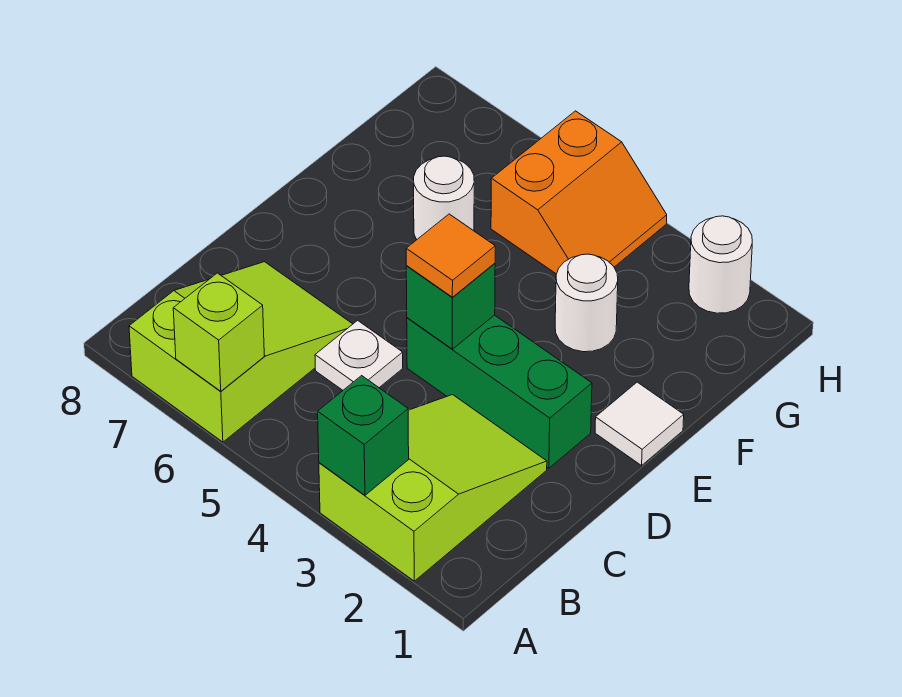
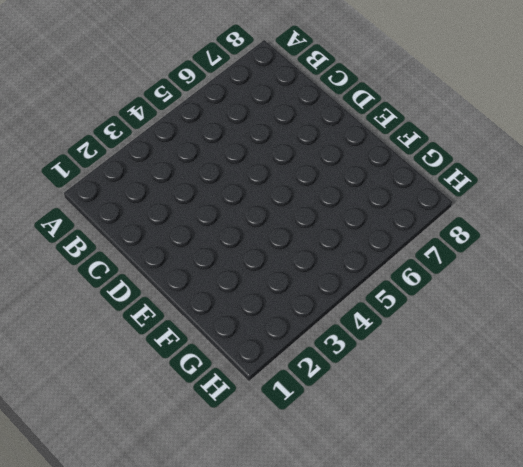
none -> lime slope A2:C3 level 1 top A
none -> lime slope A6:C7 level 1 top A
none -> white plate C5 level 1

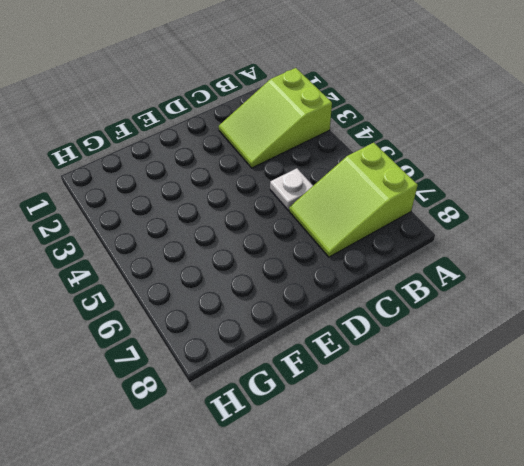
none -> green brick D2:D4 level 1
none -> white tile E1 level 1
none -> white round brick F3 level 1

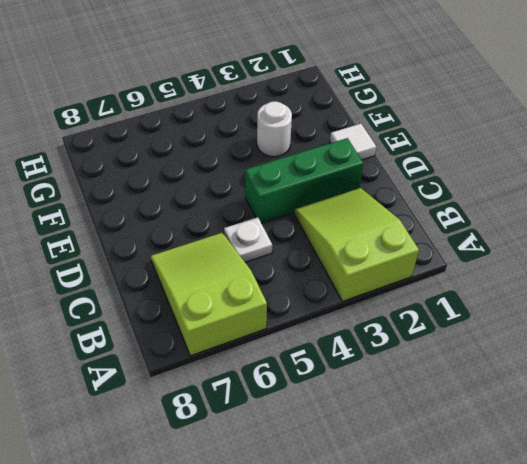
none -> white round brick F6 level 1
none -> orange slope G4:H5 level 1 top 5
none -> white round brick H2 level 1

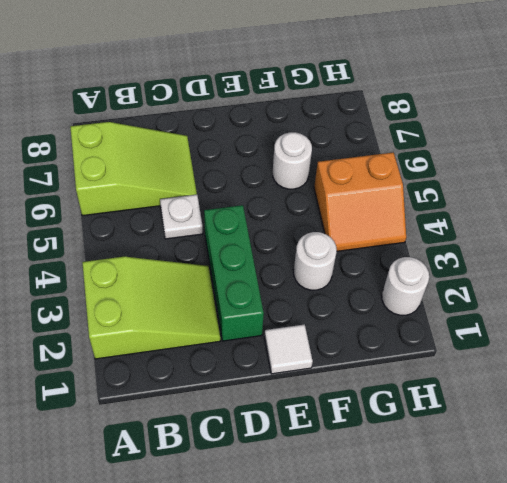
none -> green brick A3 level 2
none -> lime brick A6 level 2
none -> green brick D4 level 2

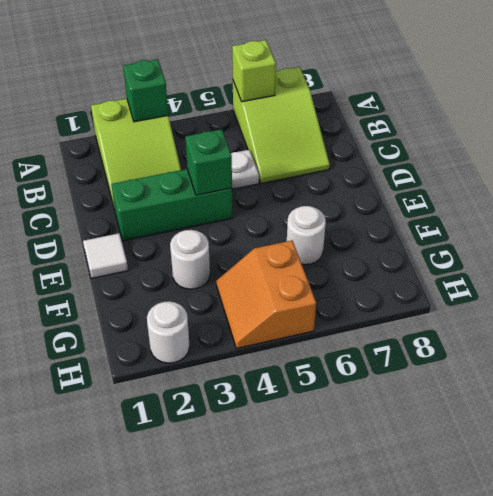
none -> orange tile D4 level 3

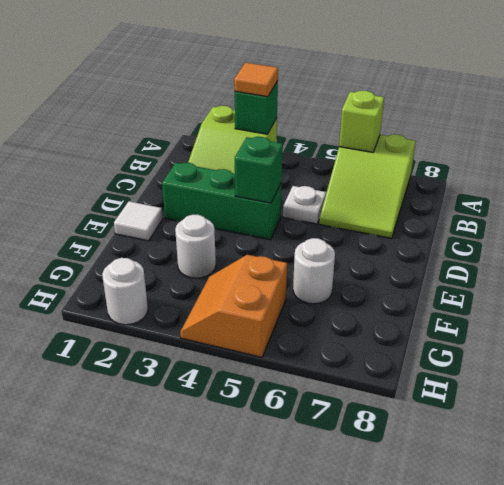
orange tile A3 level 3 -> orange tile D4 level 3

